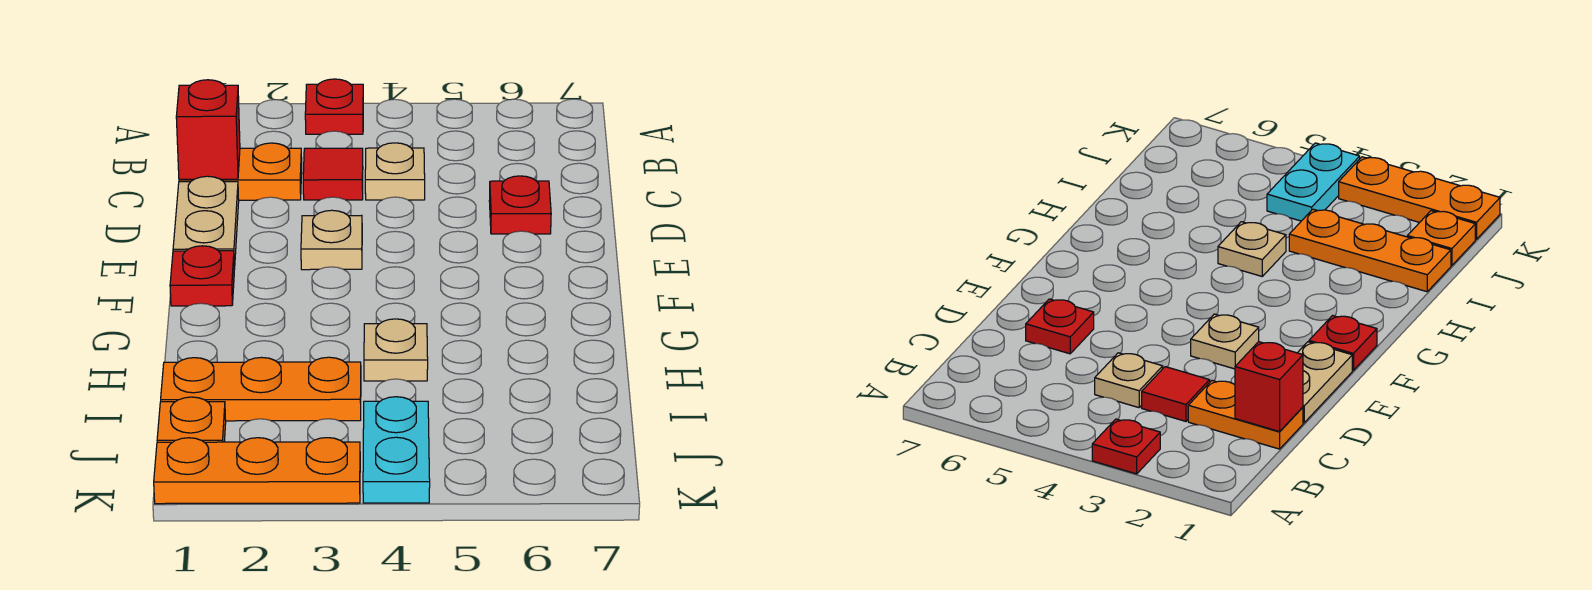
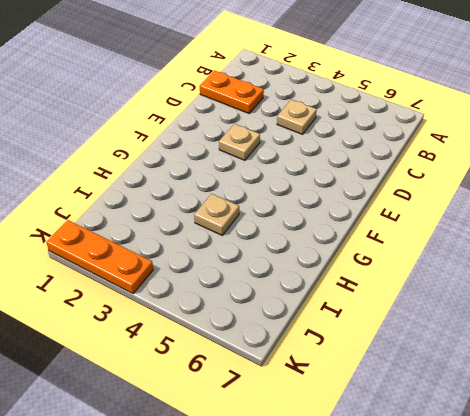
none -> red plate A3 level 1
none -> red tile C3 level 1
none -> tan plate D1:E1 level 1

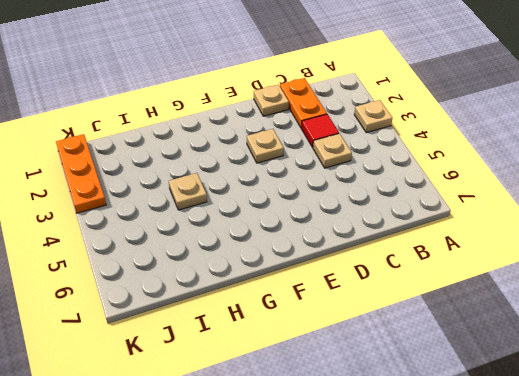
tan plate A3 level 1 -> red plate A3 level 1
tan plate D1 level 1 -> tan plate D1:E1 level 1
none -> red plate D6 level 1
none -> red plate F1 level 1
none -> orange plate I1:I3 level 1

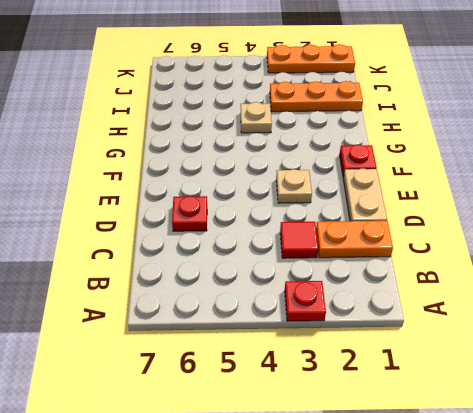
none -> tan plate C4 level 1
none -> orange plate J1 level 1
none -> cyan plate J4:K4 level 1

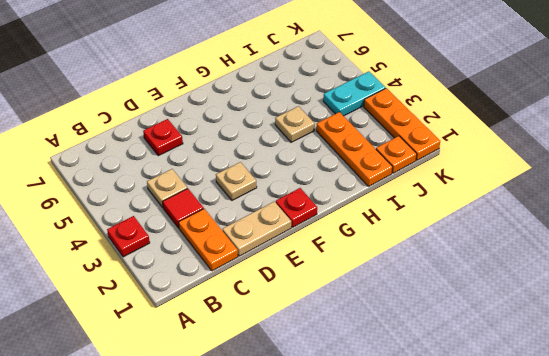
none -> red brick C1 level 2

